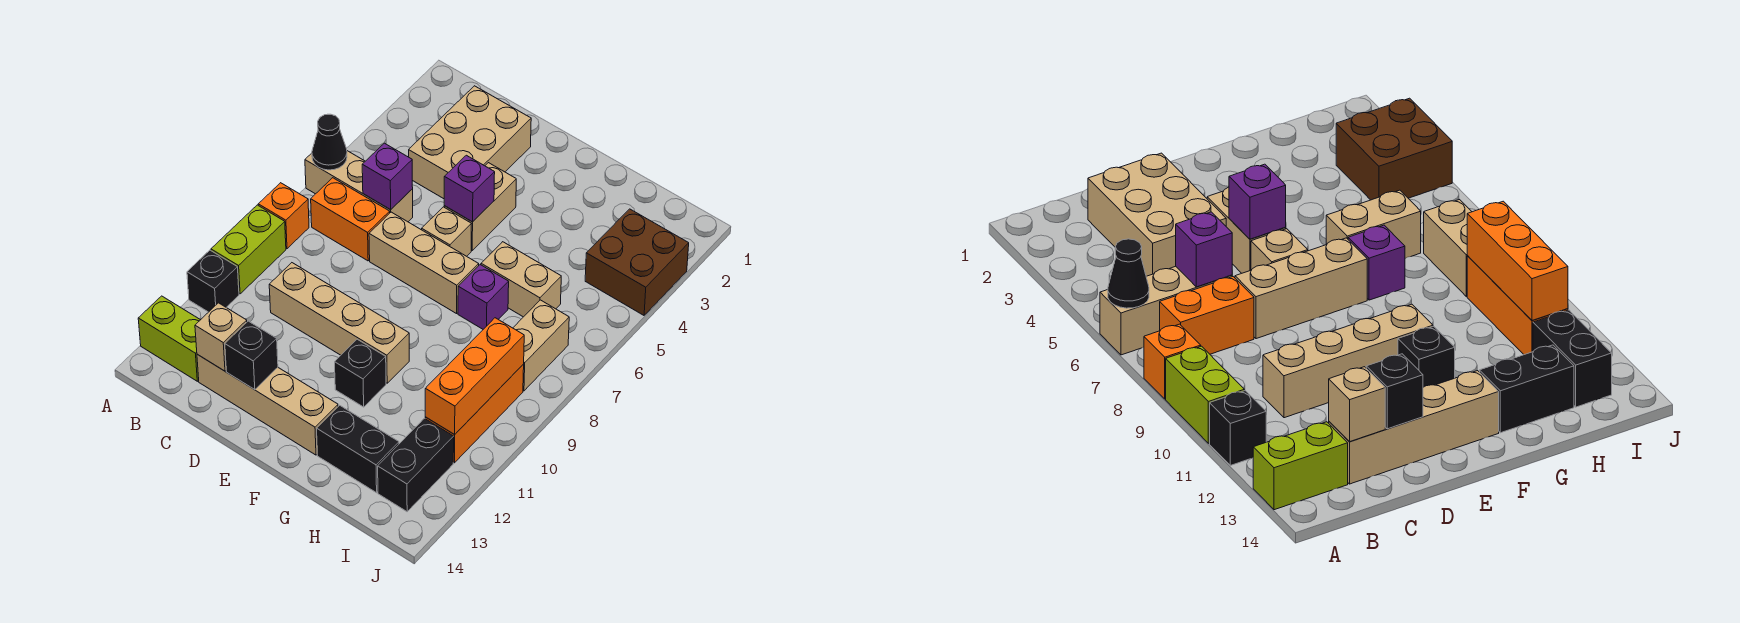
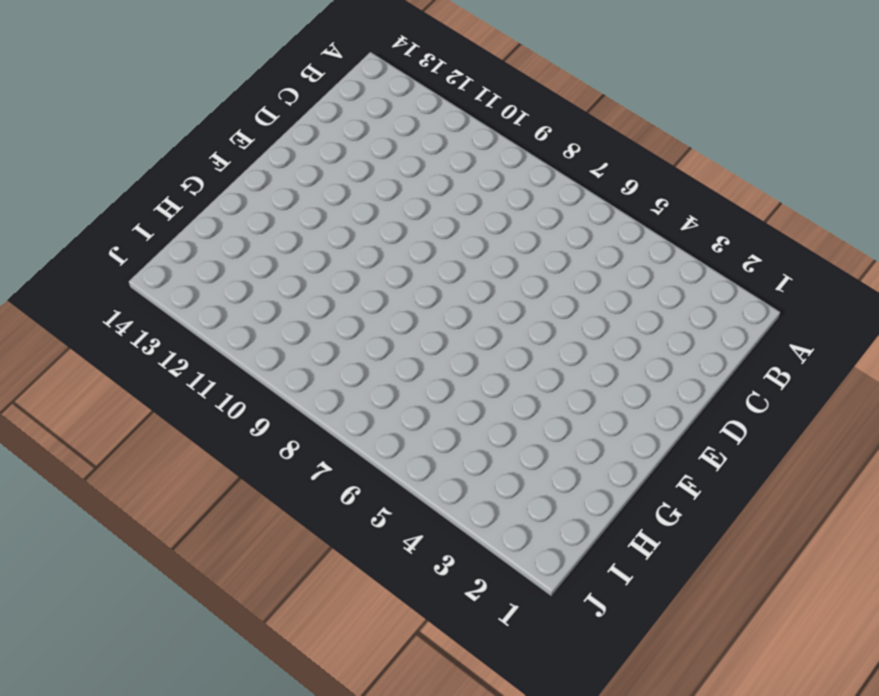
none -> tan brick A6:C6 level 1
none -> orange brick A8 level 1
none -> lime brick A9:A10 level 1

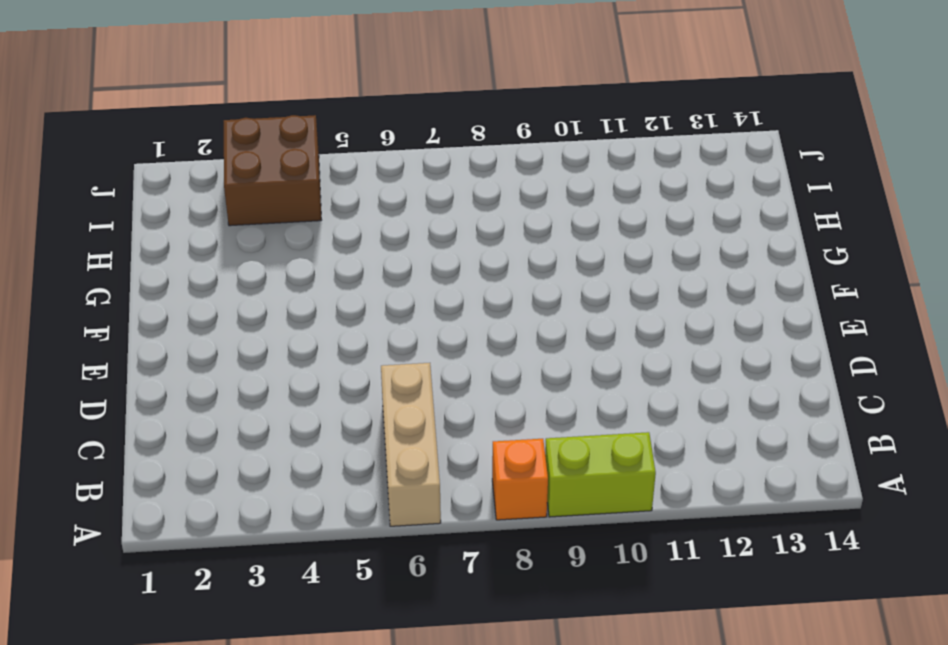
none -> black brick A11 level 1
none -> lime brick A13:B13 level 1
none -> orange brick B7:C7 level 1

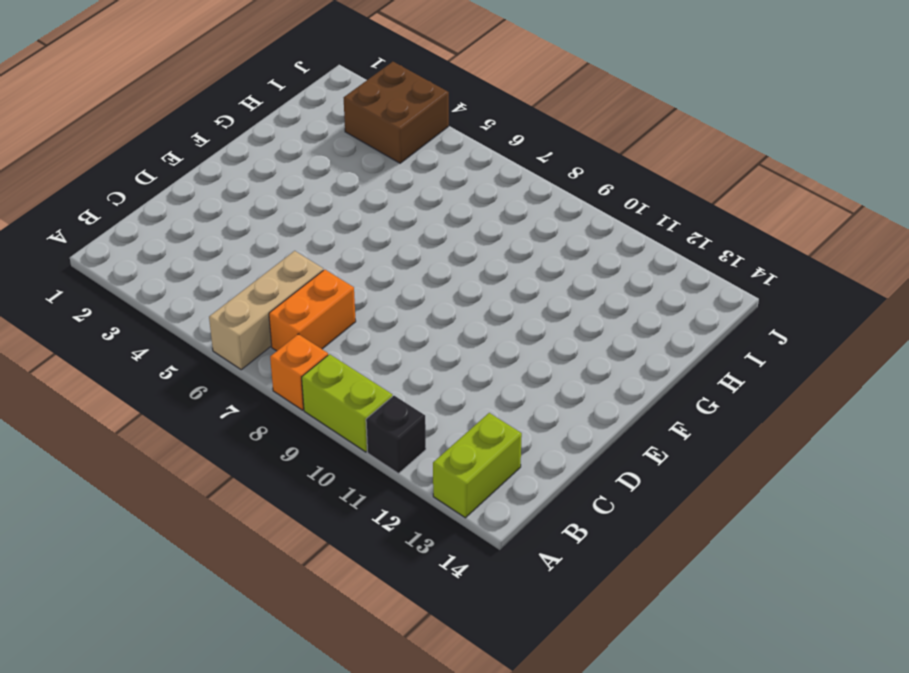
none -> tan brick C2:D4 level 1
none -> tan brick C10:F10 level 1
none -> tan brick C13:F13 level 1

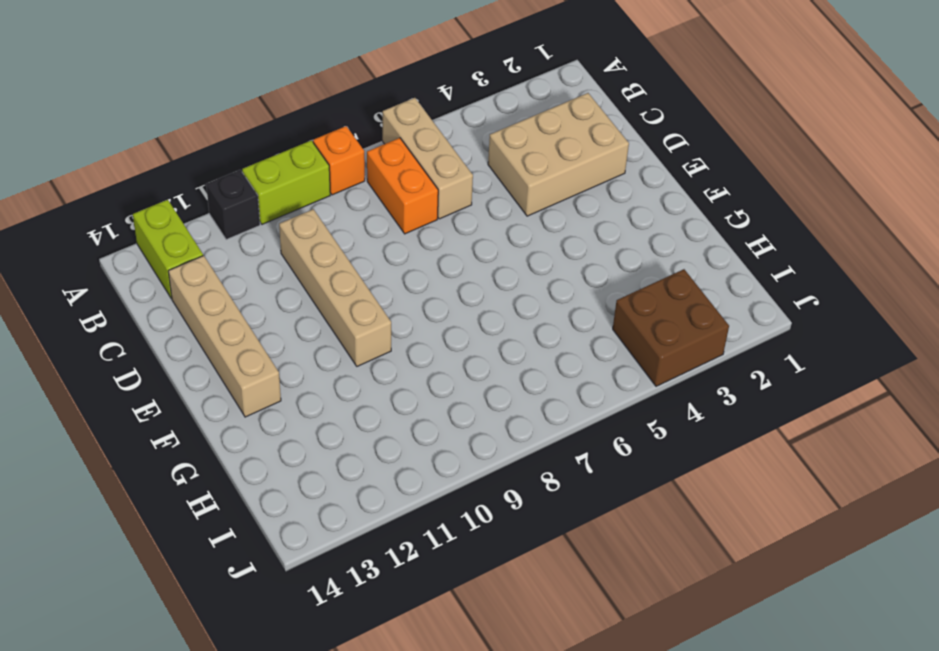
none -> tan brick D7:F7 level 1
none -> tan brick E4:E5 level 1
none -> tan brick E6 level 1

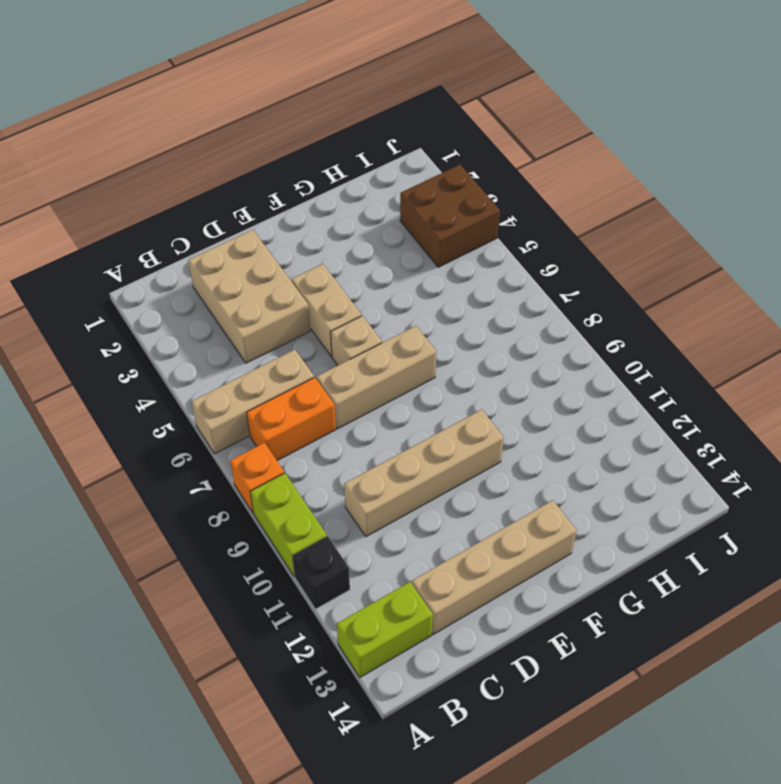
none -> black brick F11 level 1
none -> tan brick G6:H6 level 1
none -> purple brick G7 level 1

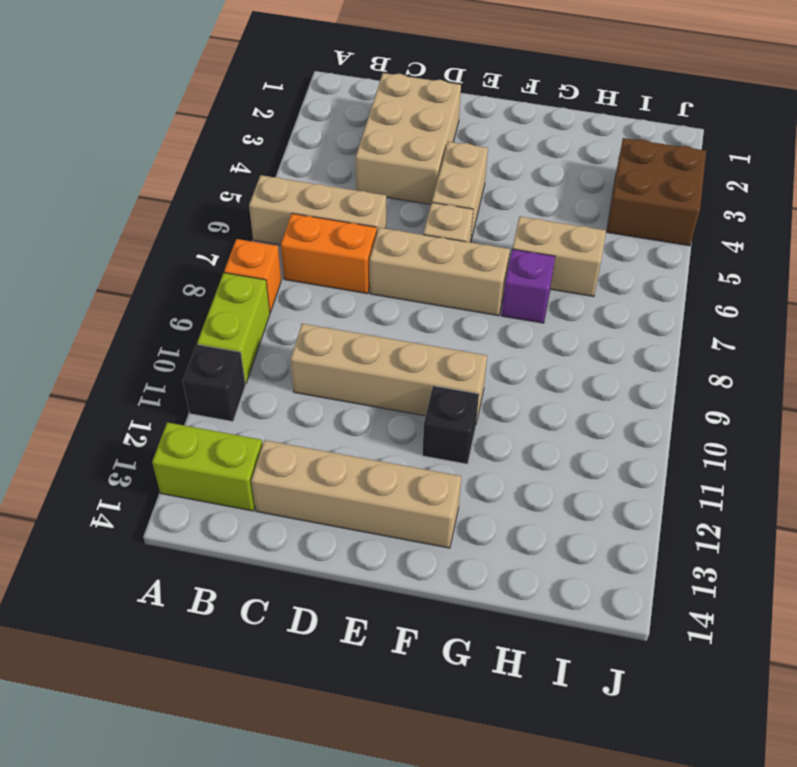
none -> black brick G13:H13 level 1
none -> tan brick I7:I8 level 1
none -> orange brick I9:I11 level 1

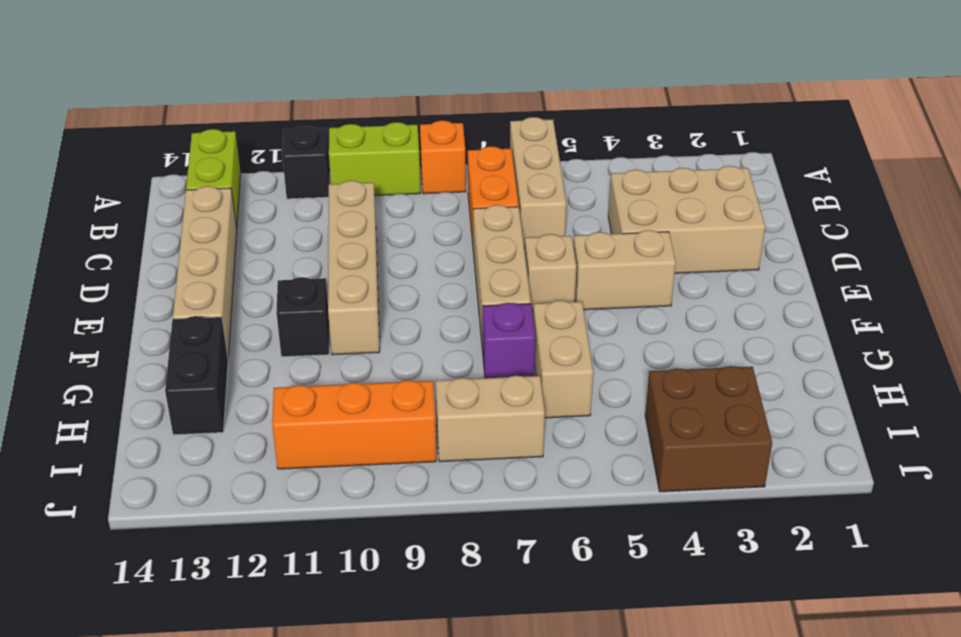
none -> black brick I12:I13 level 1
none -> black cone A6 level 2
none -> purple brick C6 level 2

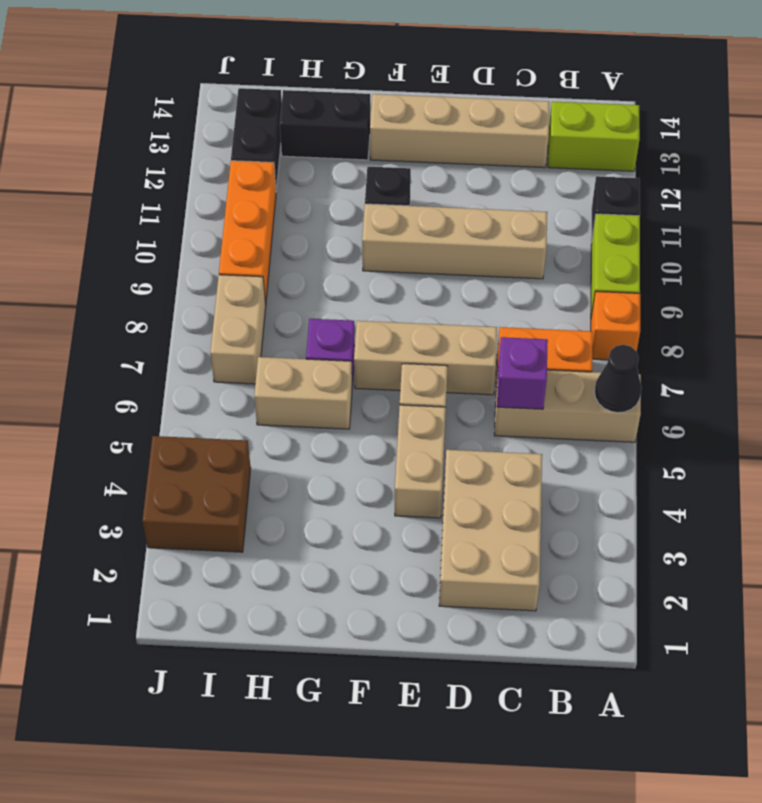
none -> tan brick C13 level 2
none -> black brick D13 level 2
none -> purple brick E5 level 2

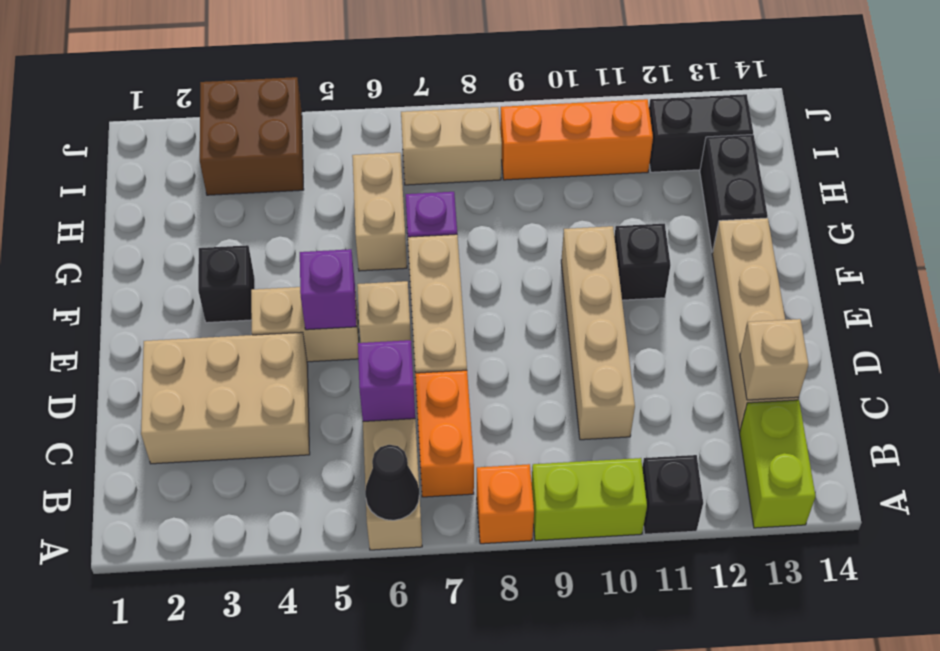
black brick F3 level 1 -> black brick D13 level 2
none -> orange brick I9:I11 level 2

